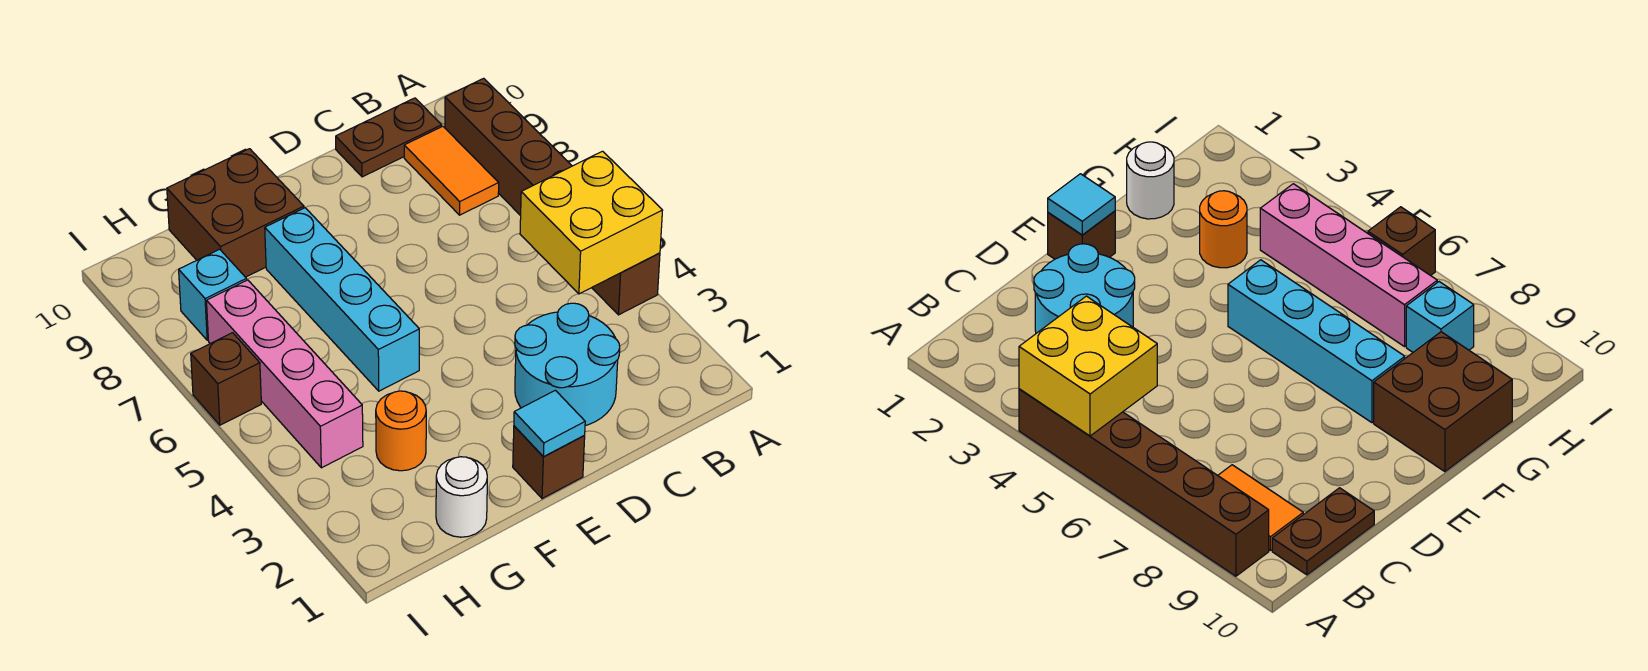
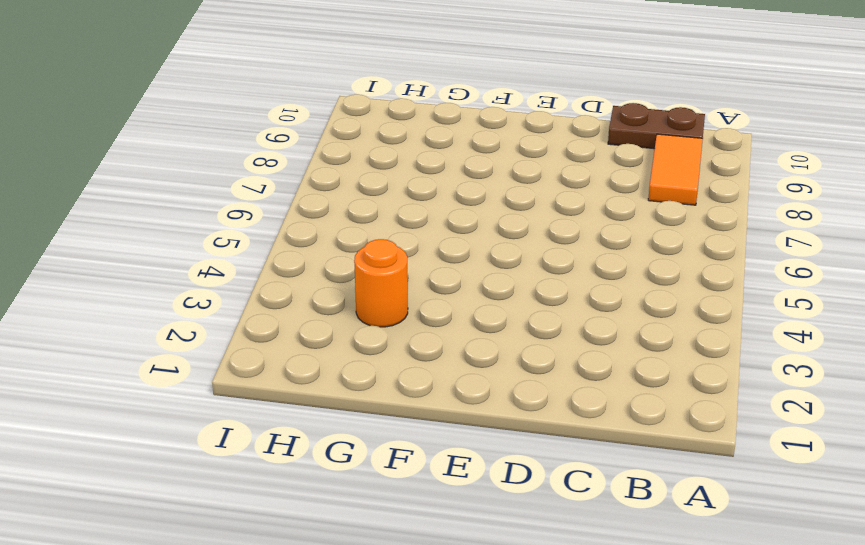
none -> brown brick A4:A9 level 1
none -> cyan round brick C2:D3 level 1
none -> brown brick E1 level 1

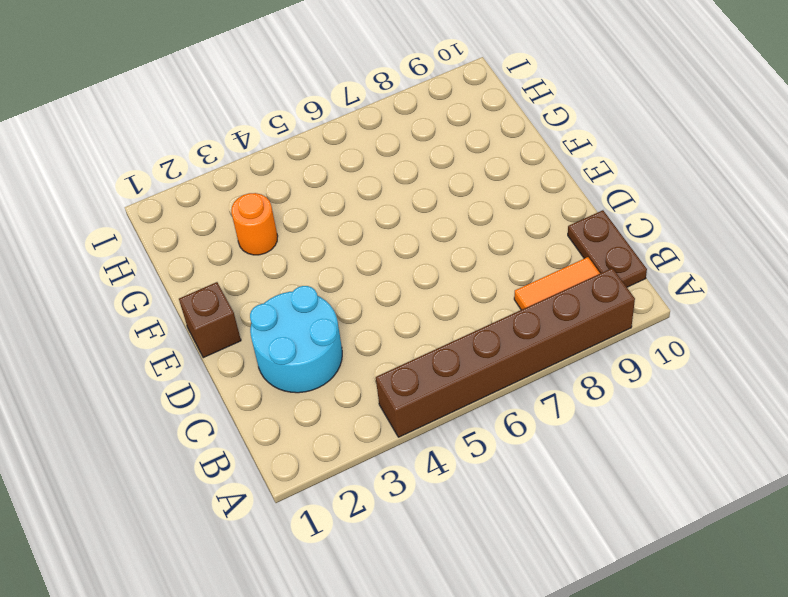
none -> cyan brick F5:F8 level 1
none -> brown brick F9:G10 level 1
none -> white round brick G1 level 1

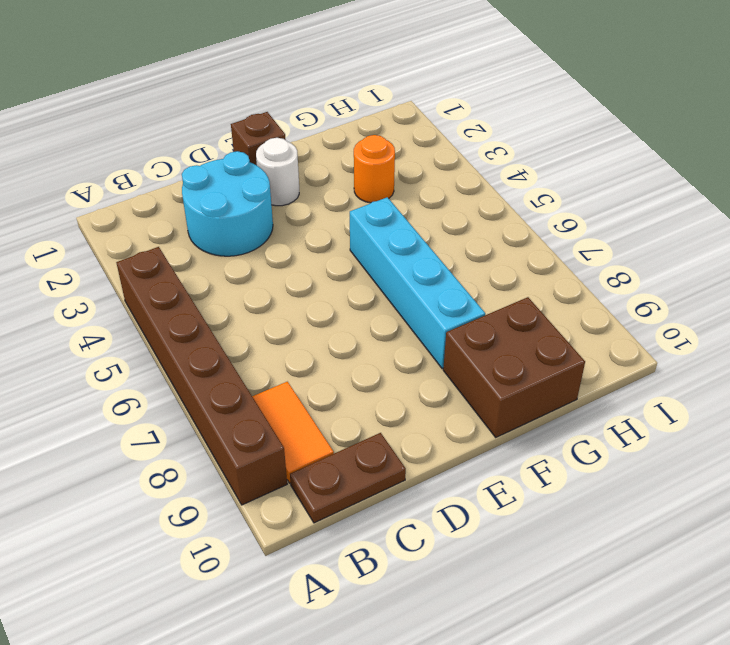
white round brick E2 level 1 -> white round brick G1 level 1
none -> pink brick H4:H7 level 1
none -> cyan brick H8 level 1
none -> brown brick I6 level 1

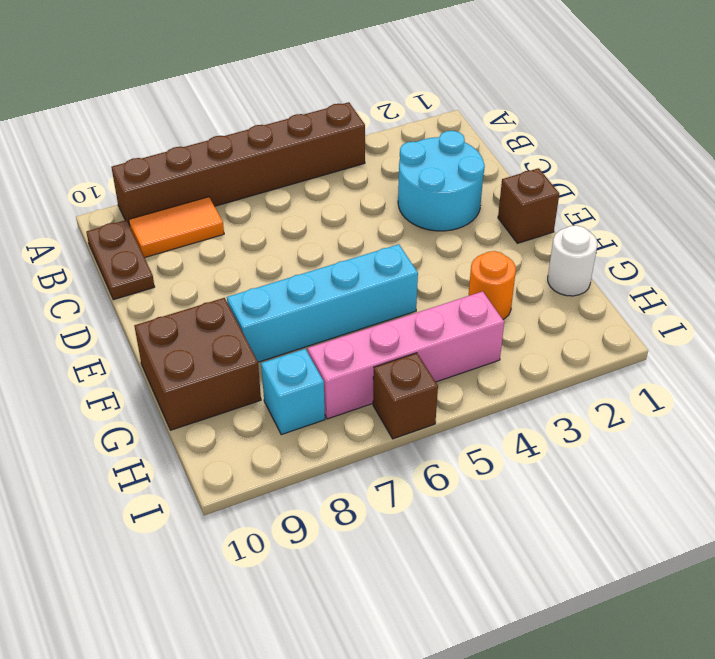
none -> yellow brick A4:B5 level 2
none -> cyan tile E1 level 2

